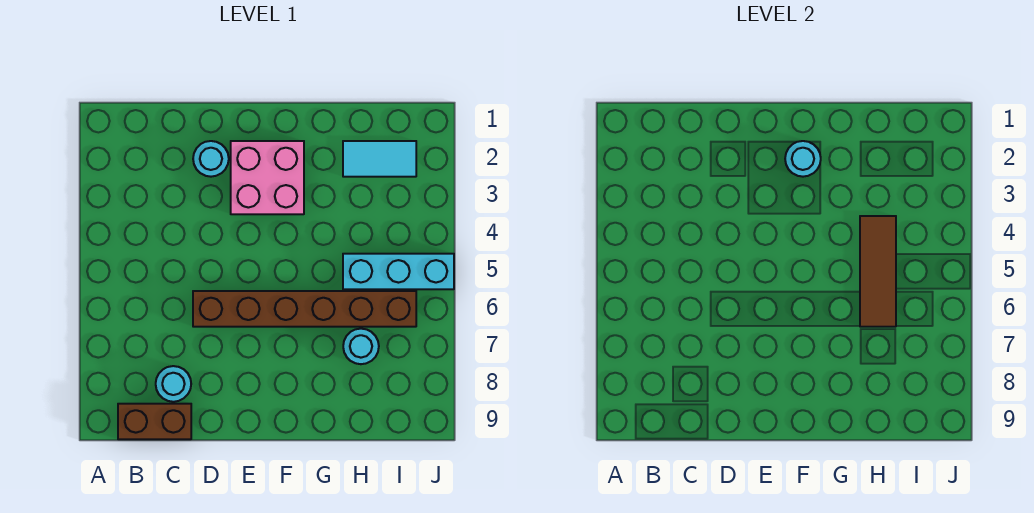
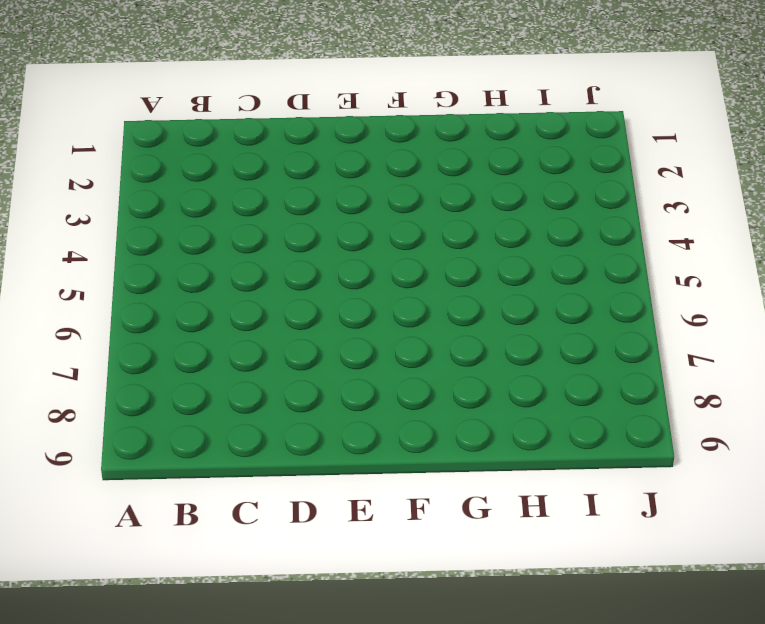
none -> brown brick B9:C9 level 1
none -> cyan round brick C8 level 1

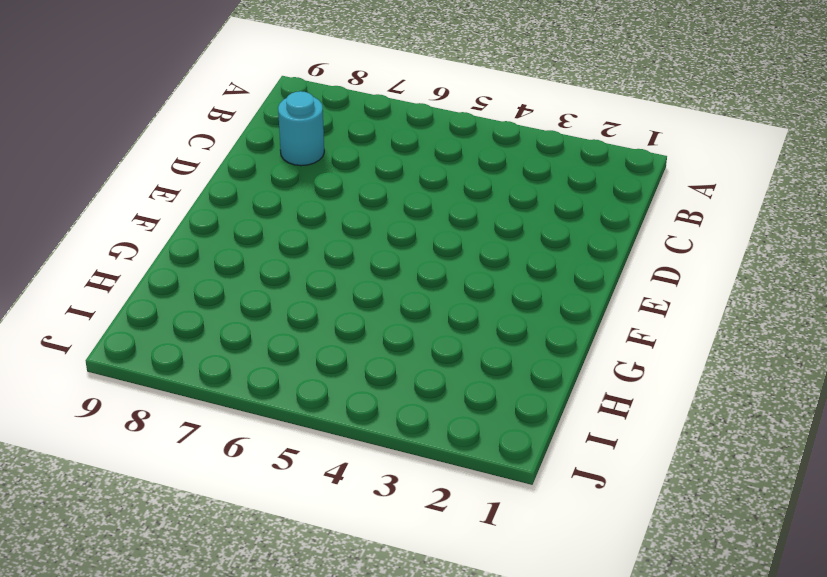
none -> brown brick B9:C9 level 1
none -> cyan round brick D2 level 1

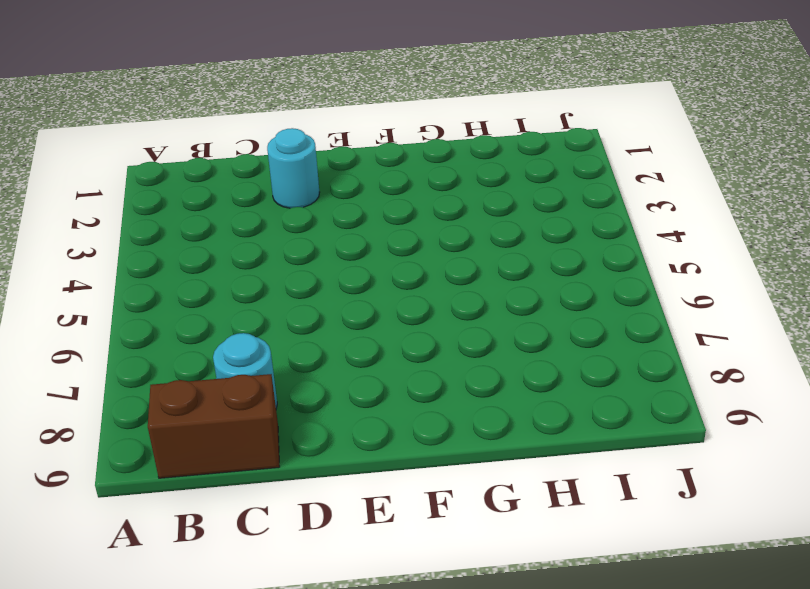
none -> brown brick D6:I6 level 1
none -> pink brick E2:F3 level 1

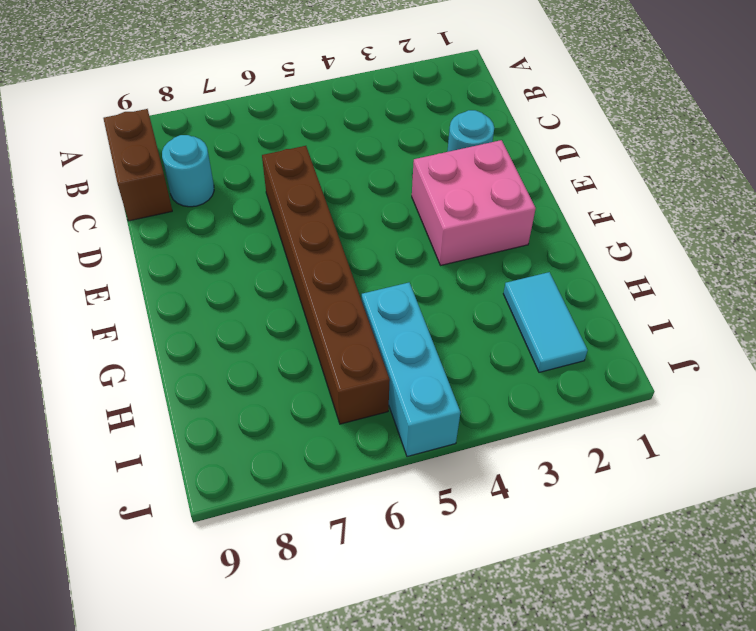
none -> cyan round brick H7 level 1
none -> cyan round brick F2 level 2

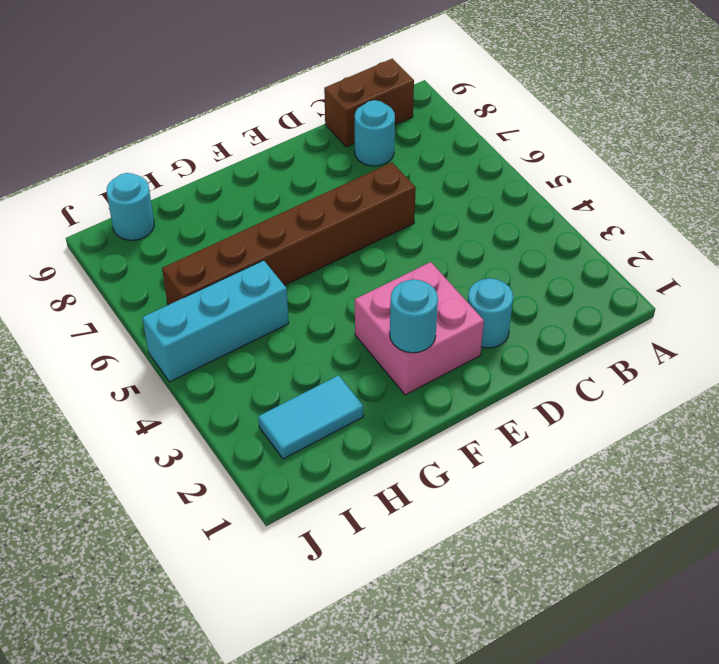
cyan round brick I9 level 1 -> cyan round brick H7 level 1
none -> brown tile H4:H6 level 2

